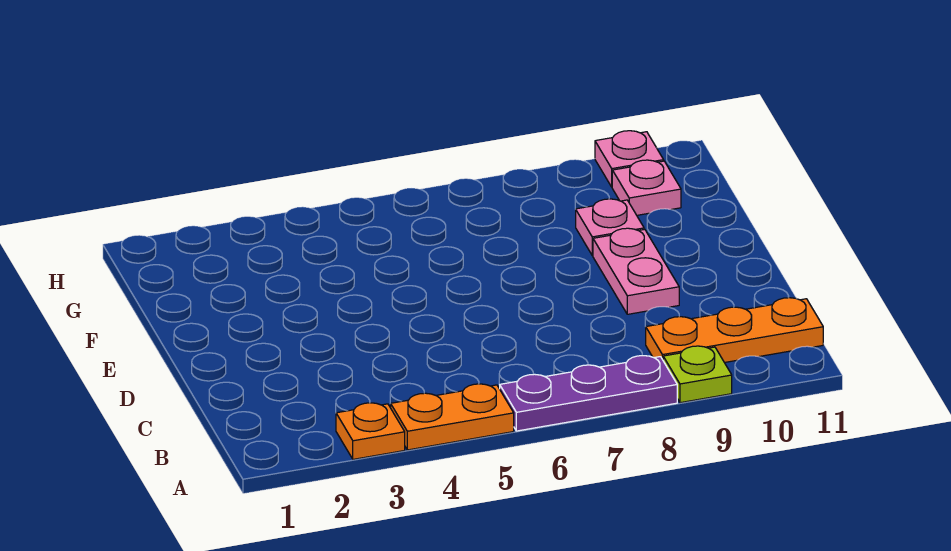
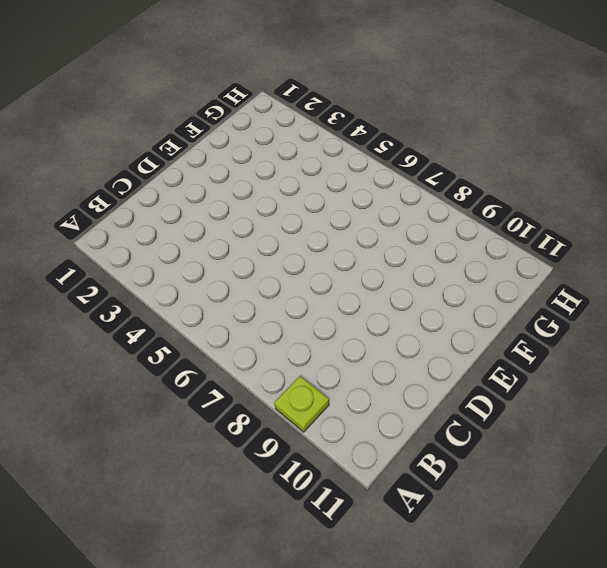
none -> orange plate A3 level 1
none -> orange plate A4:A5 level 1

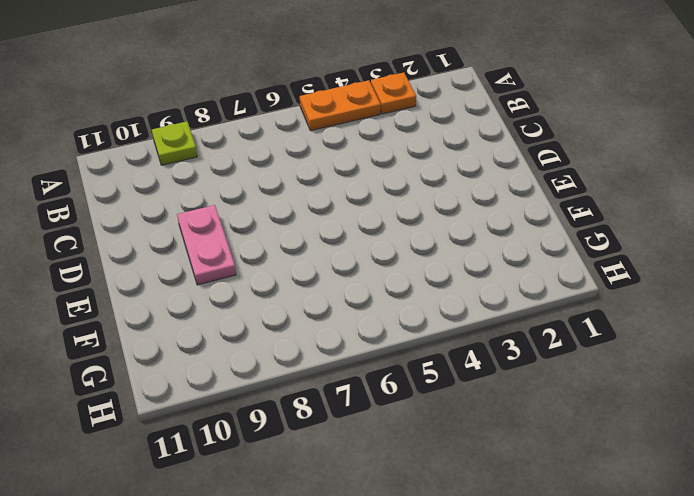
none -> purple plate A6:A8 level 1
none -> orange plate B9:B11 level 1

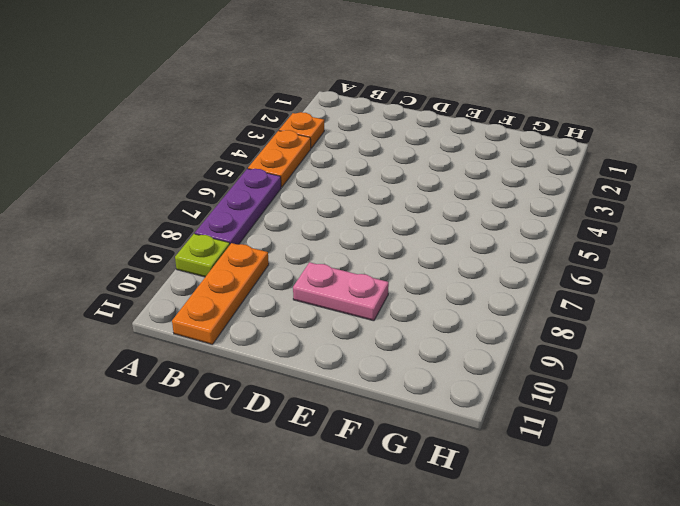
none -> pink plate F9 level 1
none -> pink plate G10 level 1

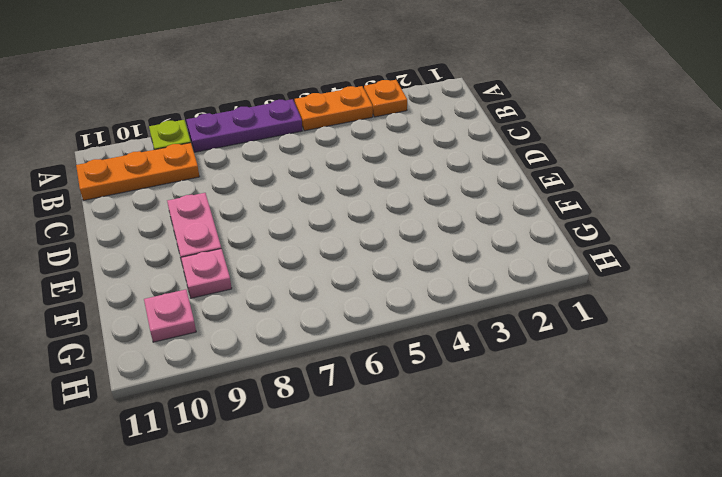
none -> pink plate H10 level 1

